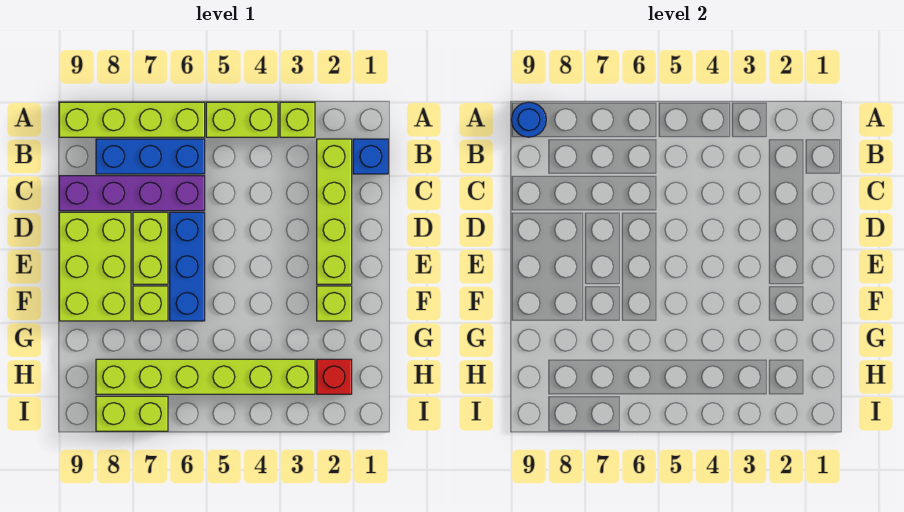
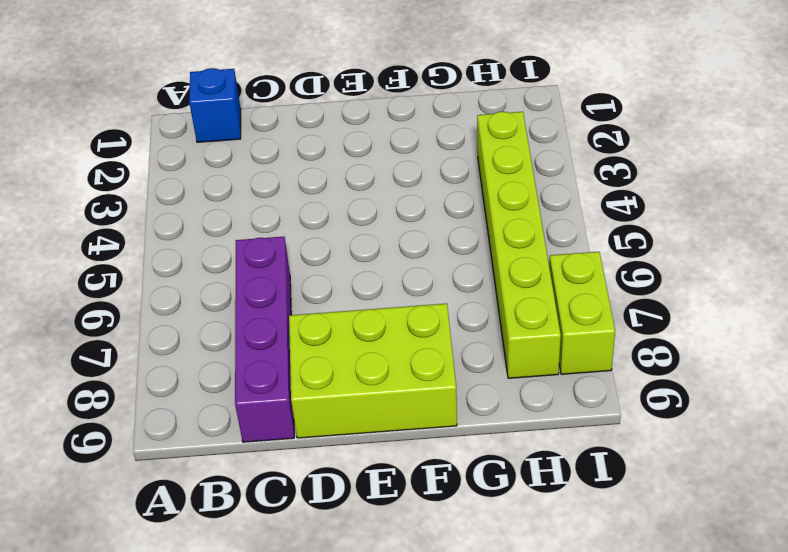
none -> lime brick A3 level 1
none -> lime brick A4:A5 level 1
none -> lime brick A6:A9 level 1

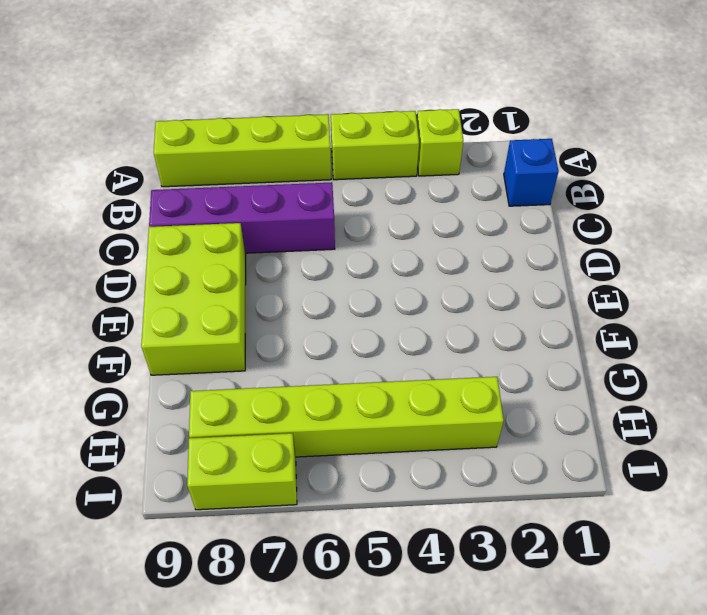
none -> lime brick B2:E2 level 1
none -> blue brick B6:B8 level 1
none -> blue brick D6:F6 level 1

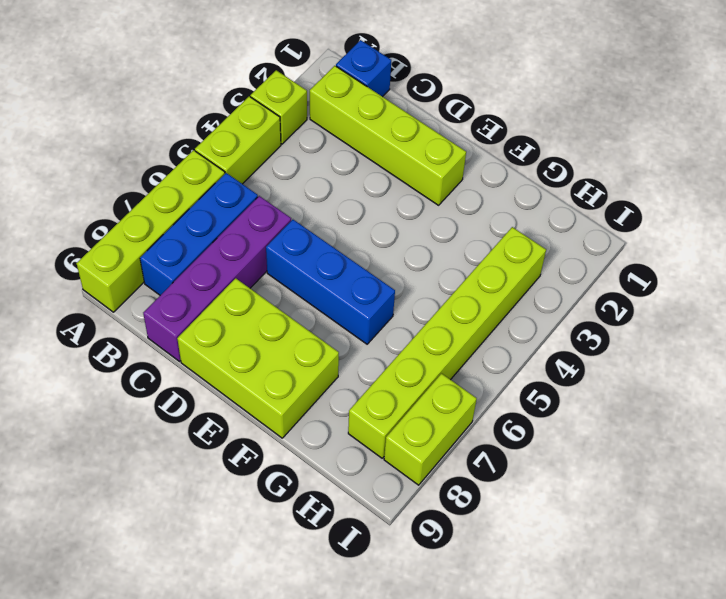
none -> lime brick D7:E7 level 1
none -> lime brick F2 level 1
none -> lime brick F7 level 1

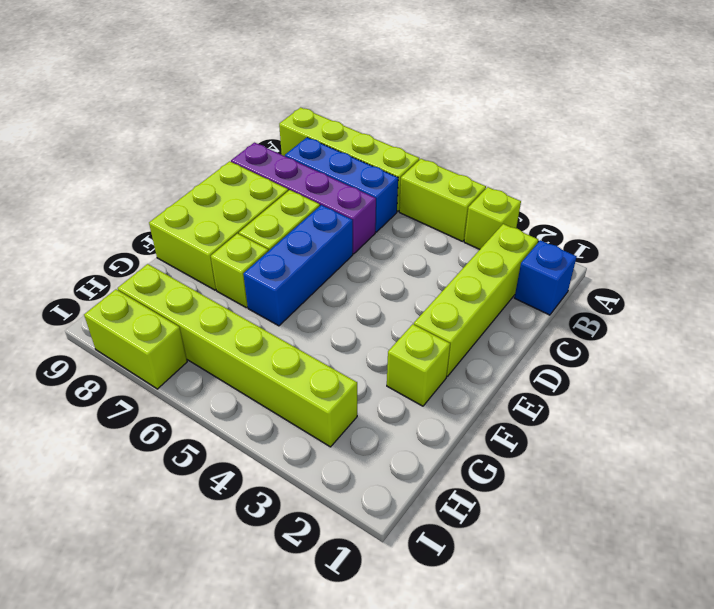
none -> red brick H2 level 1
none -> blue round brick A9 level 2

